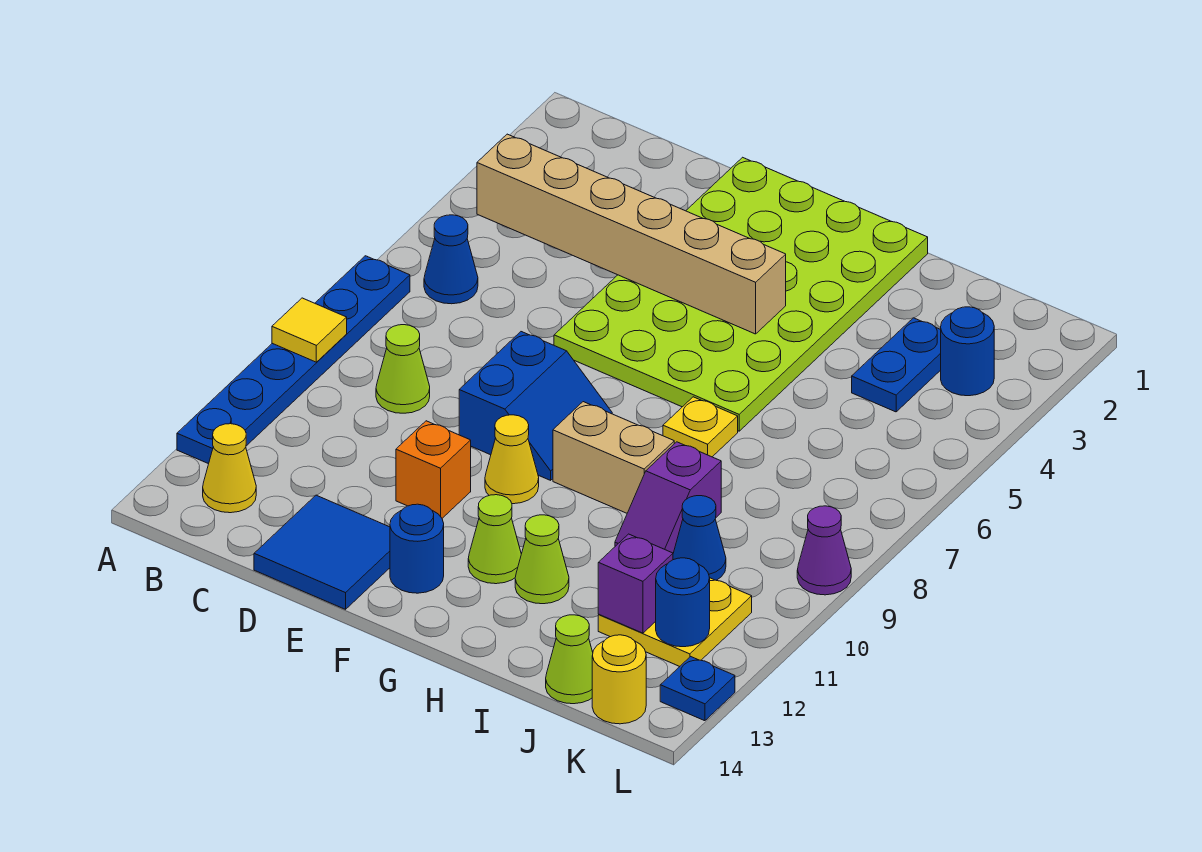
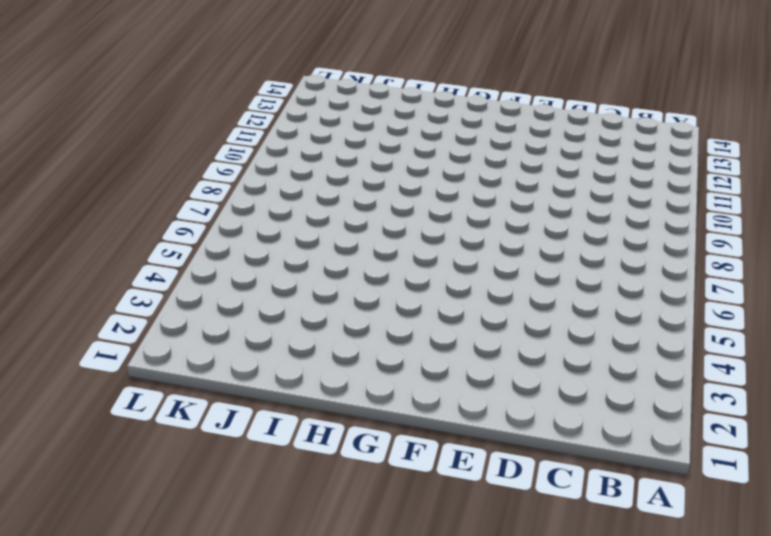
none -> blue plate A7:A12 level 1
none -> blue cone B6 level 1
none -> yellow cone B13 level 1

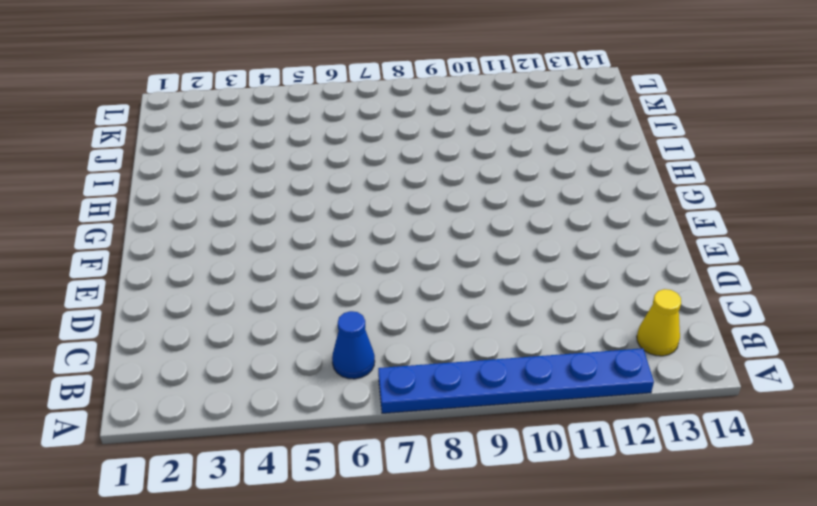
none -> lime cone C9 level 1
none -> blue tile D13:E14 level 1
none -> lime plate E1:H6 level 1

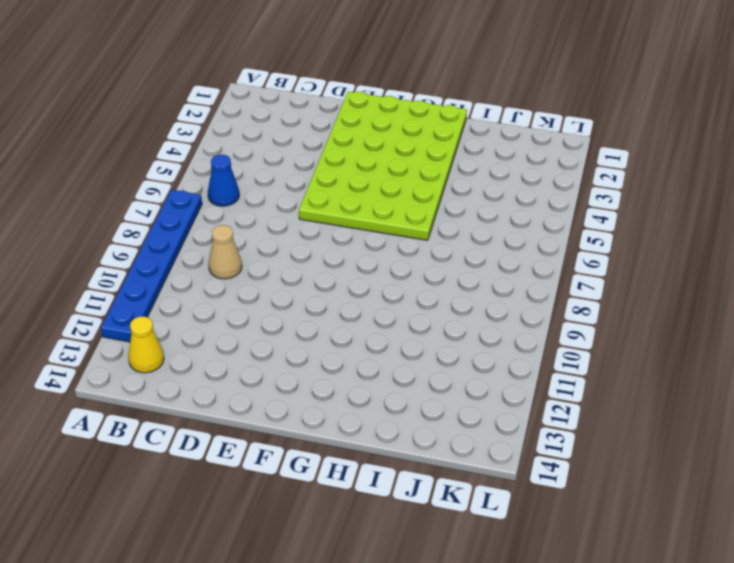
tan cone C9 level 1 -> lime cone C9 level 1
none -> blue tile D13:E14 level 1
none -> blue slope E8:F9 level 1 top E
none -> orange brick E11 level 1

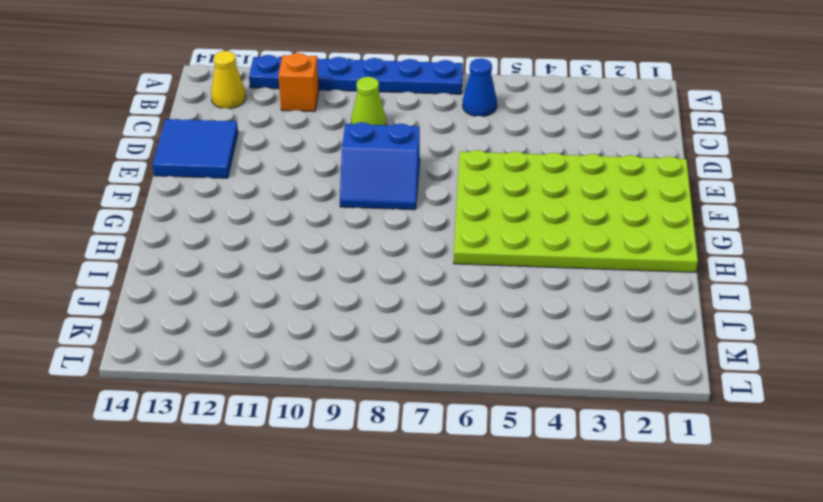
orange brick B11 level 1 -> orange brick E11 level 1
none -> yellow cone F10 level 1
none -> blue round brick F13 level 1
none -> tan brick G9:H9 level 1

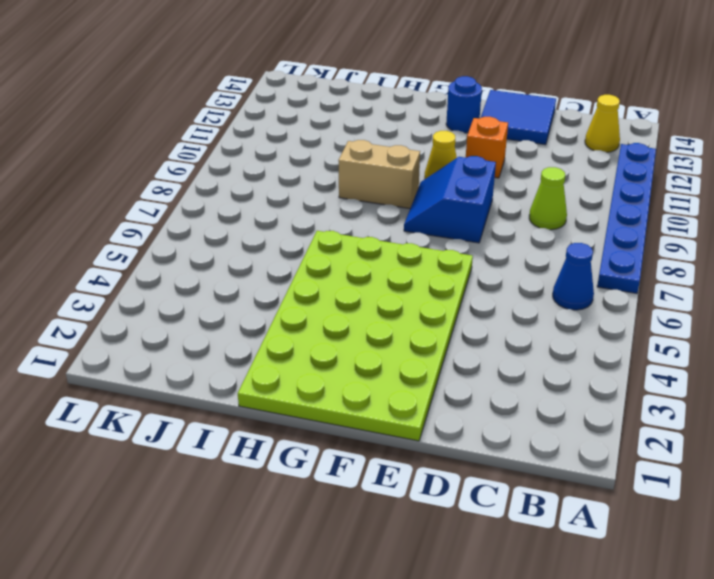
none -> lime cone G12 level 1
none -> yellow plate H7 level 1
none -> lime cone H12 level 1

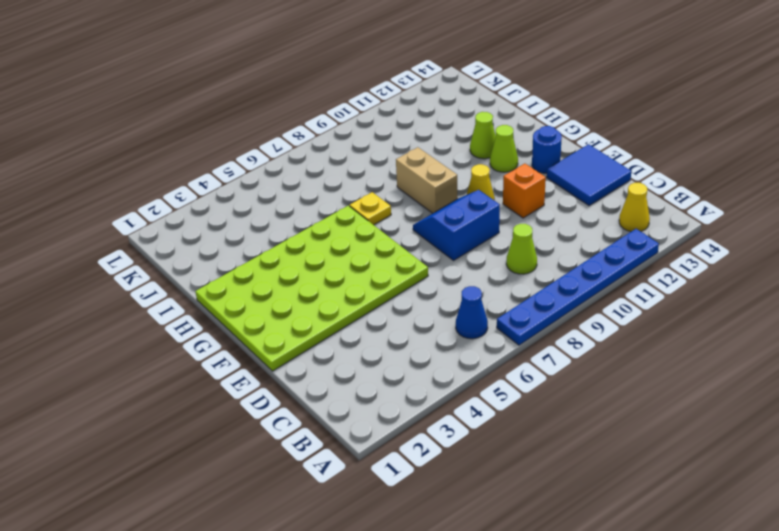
none -> purple slope I9:I10 level 1 top 9
none -> blue plate J3:J4 level 1
none -> blue cone J10 level 1

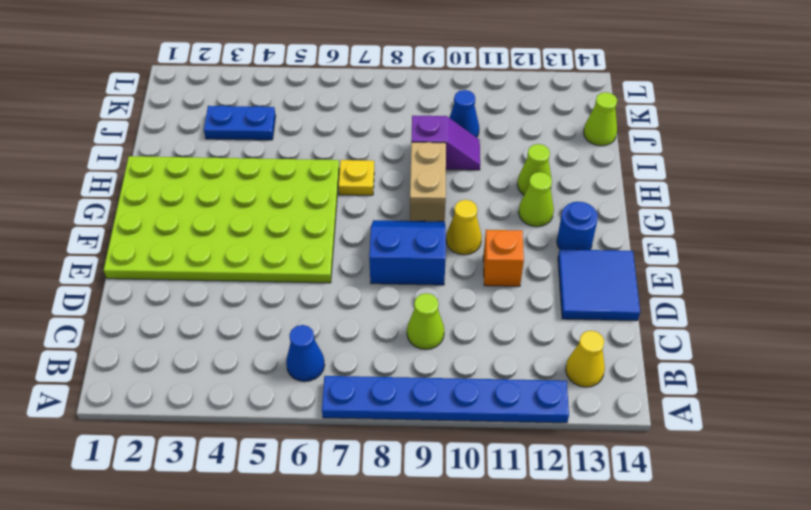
none -> yellow plate J11:K12 level 1
none -> blue round brick K3 level 1
none -> yellow round brick K14 level 1

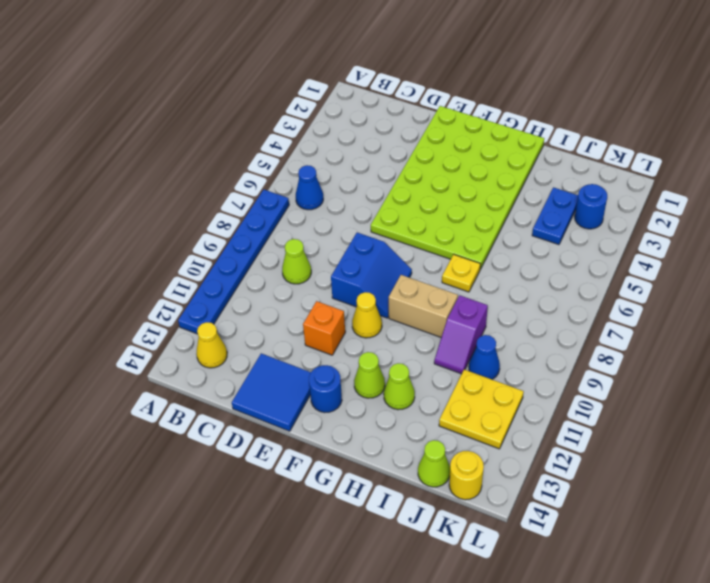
none -> purple cone L9 level 1
none -> blue plate L13 level 1
none -> yellow tile A9 level 2

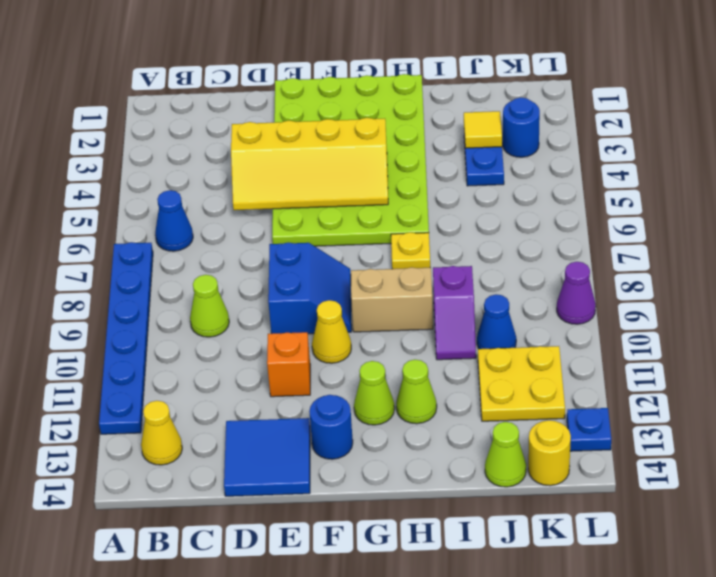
yellow slope D4:G5 level 2 top 4 -> tan brick B4:G4 level 2
yellow tile J3 level 2 -> yellow tile A9 level 2
none -> purple brick J12 level 2
none -> blue round brick K12 level 2

